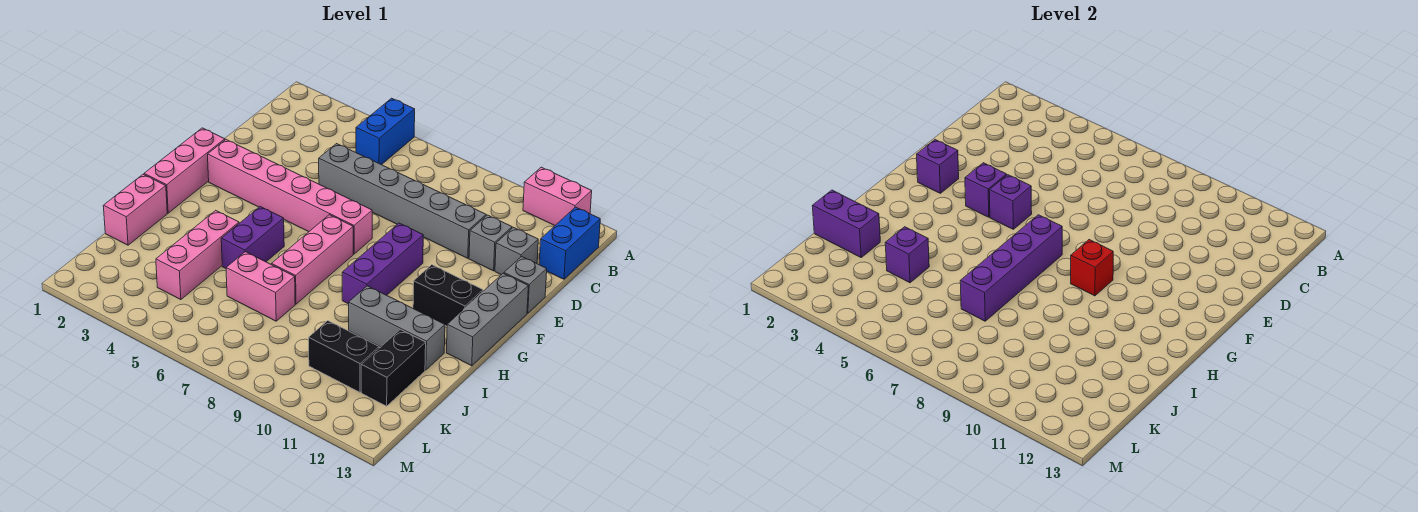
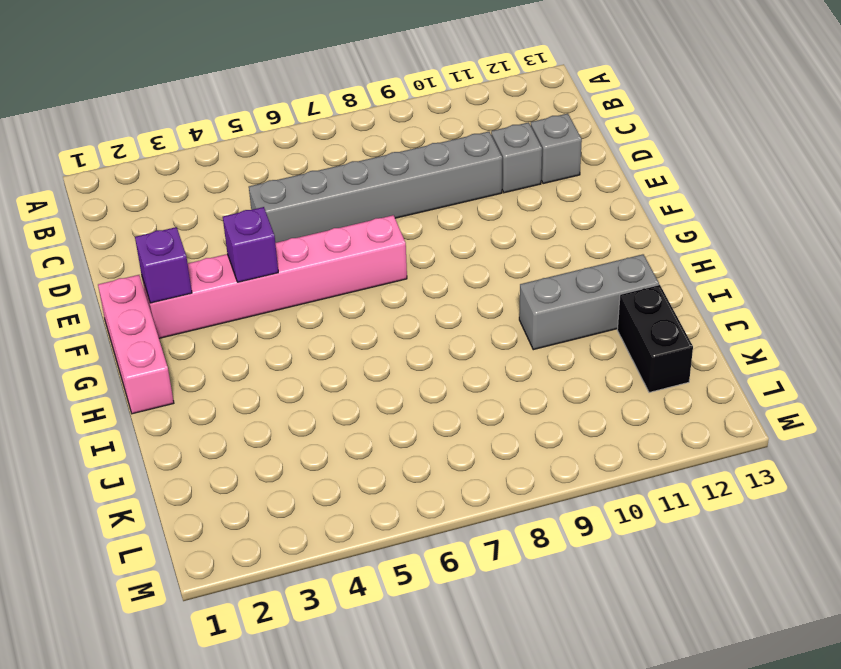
none -> blue brick A5:B5 level 1
none -> pink brick A11:A12 level 1
none -> blue brick B13:C13 level 1

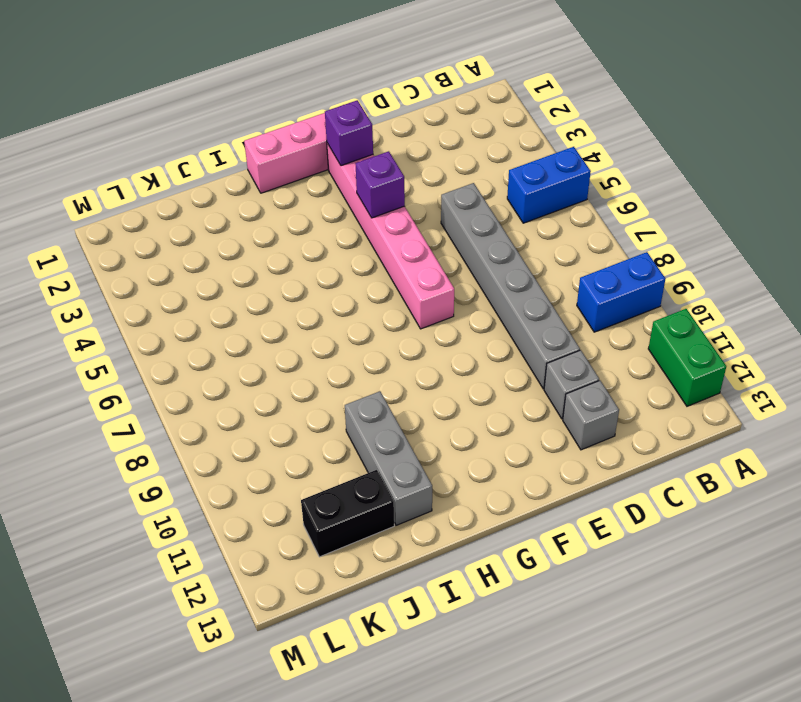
blue brick A9:B9 level 1 -> blue brick B13:C13 level 1
green brick A11:A12 level 1 -> pink brick A11:A12 level 1
none -> grey brick E13 level 1
none -> purple brick F9:H9 level 1
none -> grey brick F13:H13 level 1

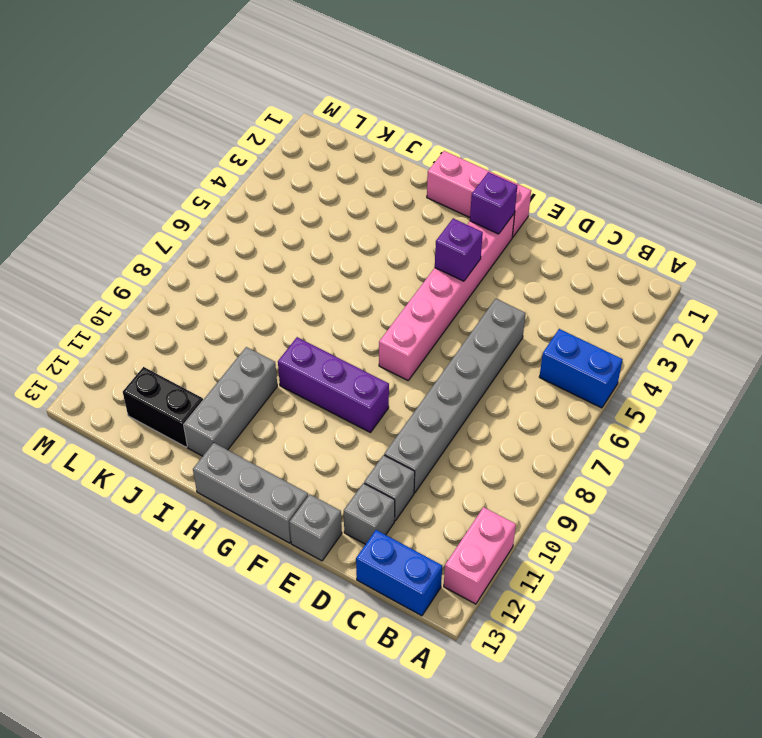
none -> pink brick G7:I7 level 1
none -> black brick G11:G12 level 1
none -> purple brick H5:I5 level 1

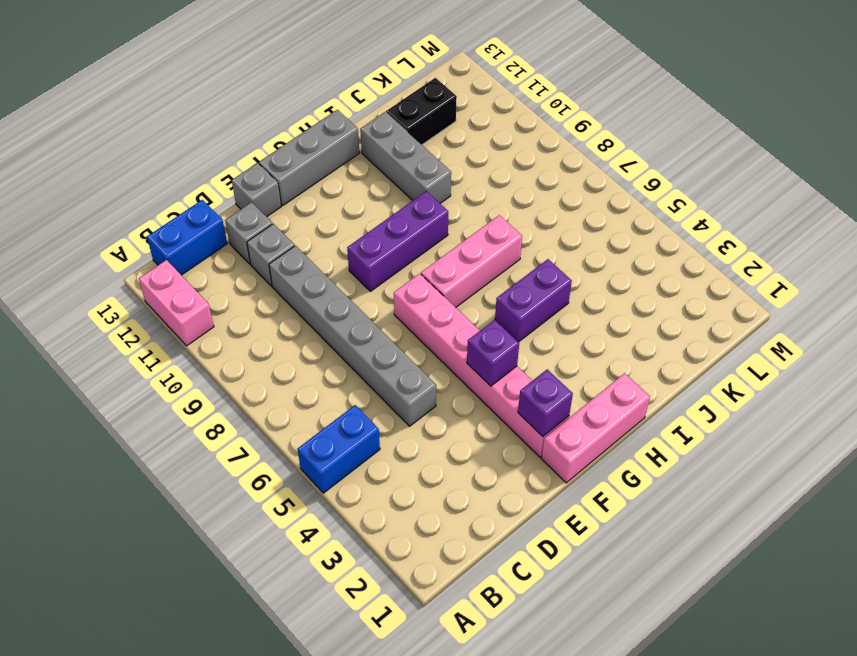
none -> black brick G11:G12 level 1
none -> pink brick I1:J1 level 1
none -> pink brick I4:K4 level 1

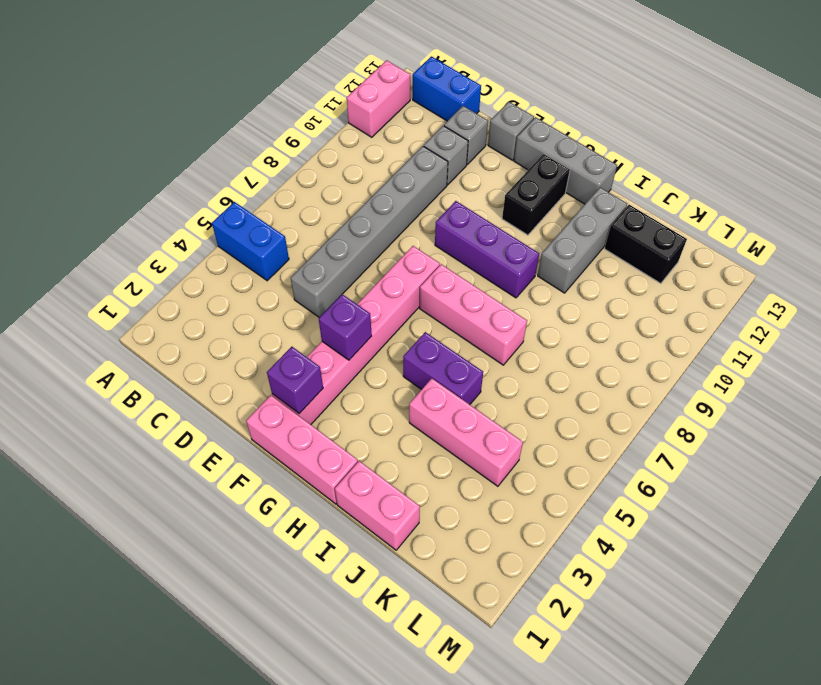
none -> pink brick J6:J7 level 1
none -> black brick K10:K11 level 1
none -> purple brick F5 level 2

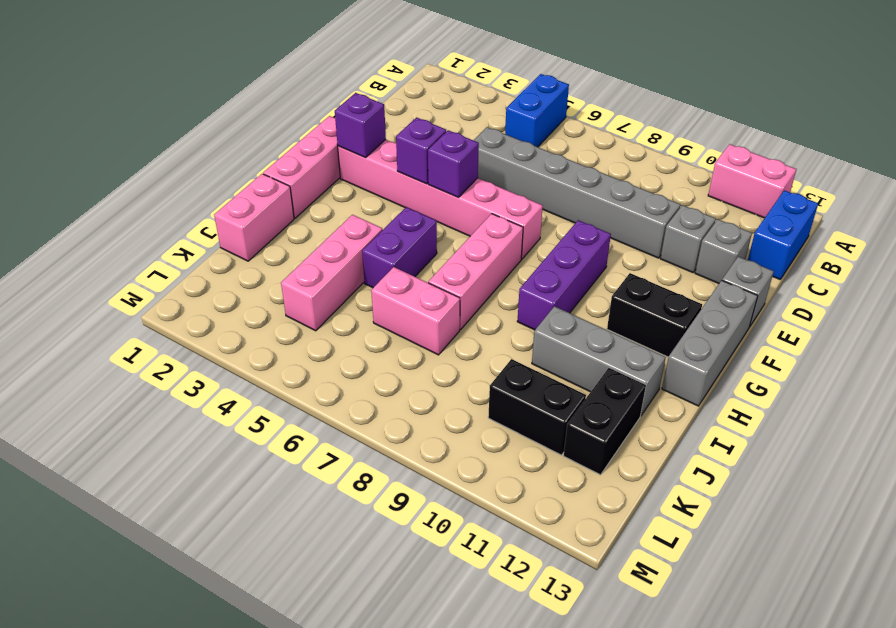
none -> purple brick G7:J7 level 2
none -> red brick G9 level 2
none -> purple brick J1:J2 level 2

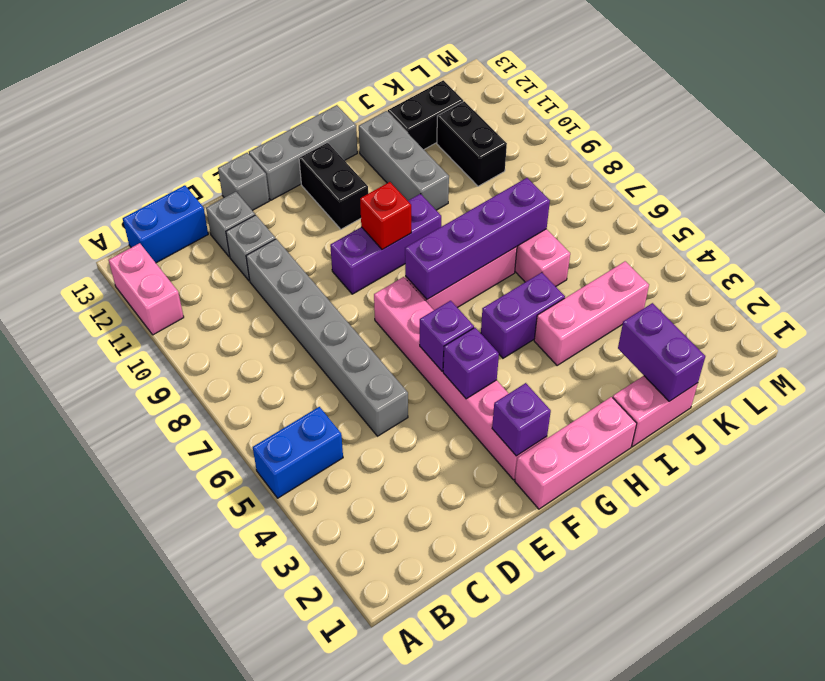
none -> purple brick J4 level 2

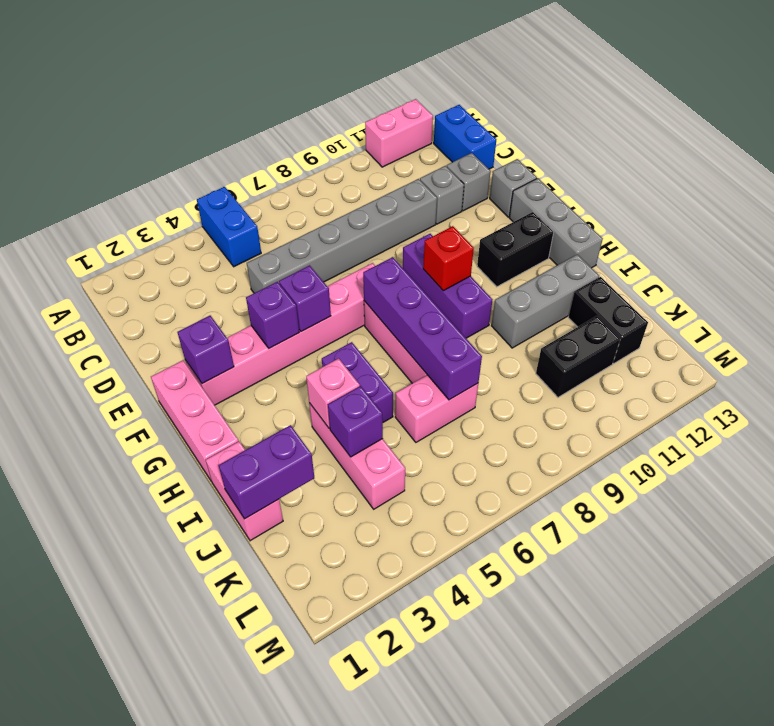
pink brick I4 level 2 -> none

